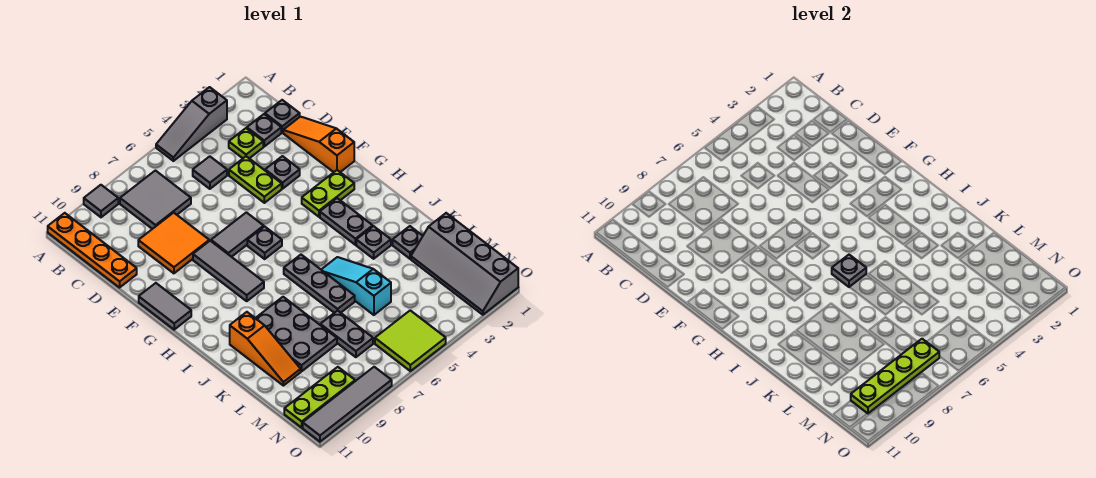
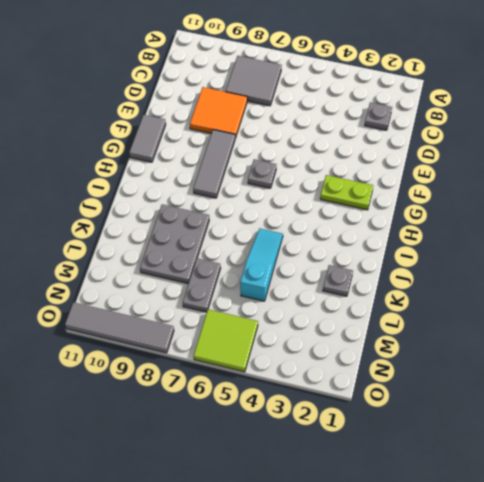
none -> grey slope A3:A5 level 1 top 3
none -> grey tile A9 level 1
none -> orange plate A11:D11 level 1
none -> grey plate C1 level 1

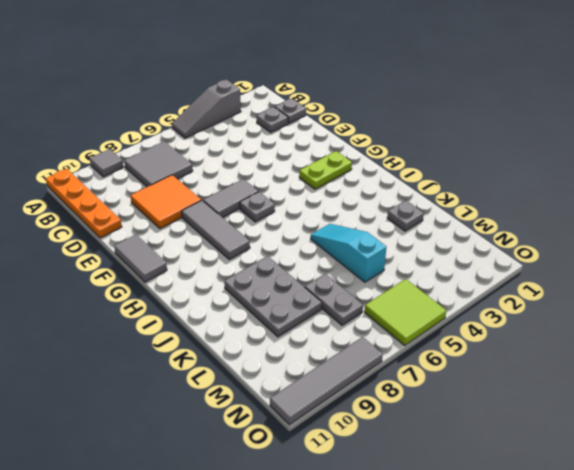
none -> lime plate C3 level 1
none -> grey tile C5 level 1
none -> orange slope D1:F1 level 1 top F
none -> lime plate D4:E4 level 1

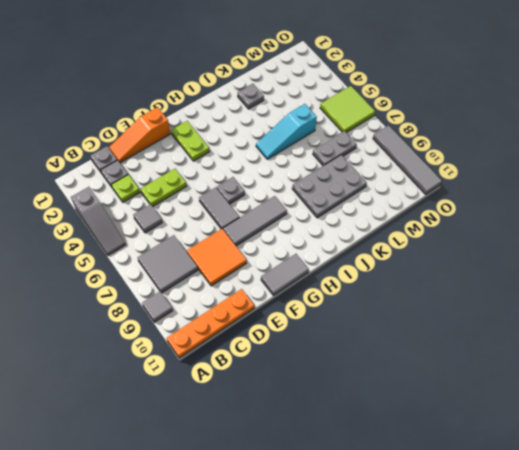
none -> grey plate E3 level 1
none -> grey plate H3:I3 level 1
none -> grey plate I6:K6 level 1
none -> grey plate J3 level 1

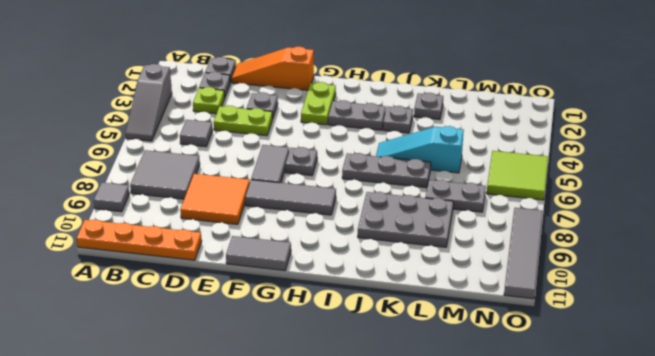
none -> orange slope J10:L10 level 1 top J
none -> grey slope L1:O2 level 1 top 1
none -> lime plate N9:N11 level 1
none -> grey plate I6 level 2

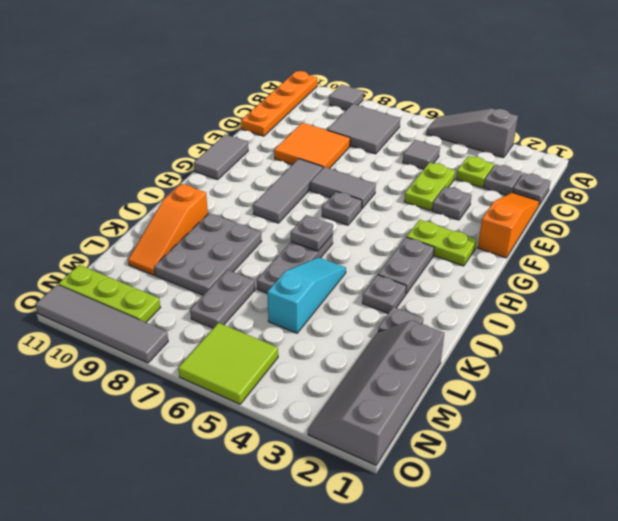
none -> lime plate N7:N10 level 2

